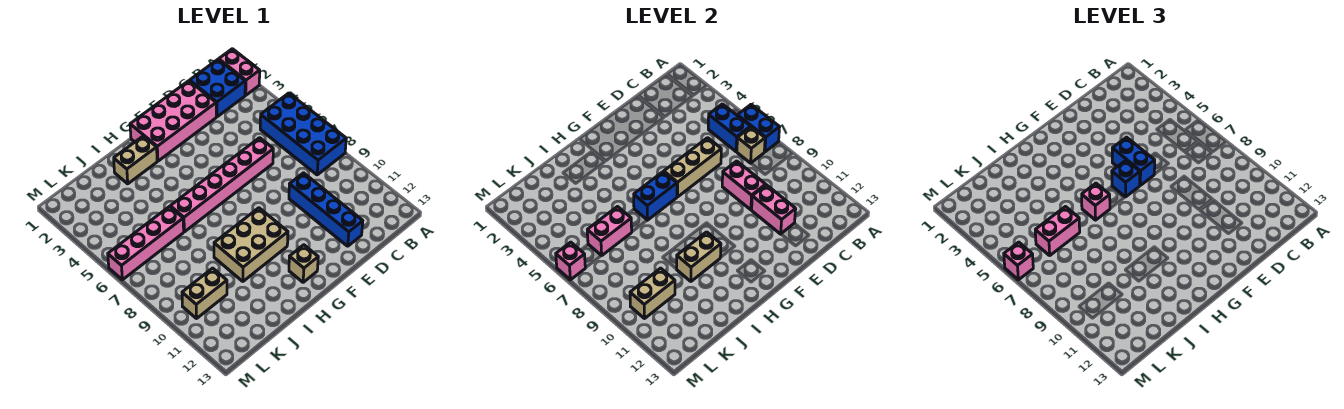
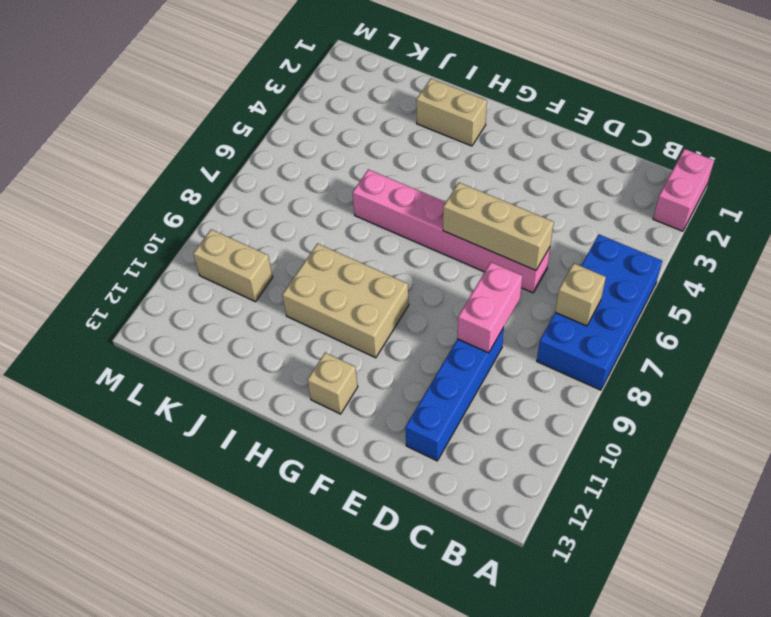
none -> blue brick B1:C2 level 1
none -> pink brick D1:G2 level 1
none -> pink brick J6:M6 level 1

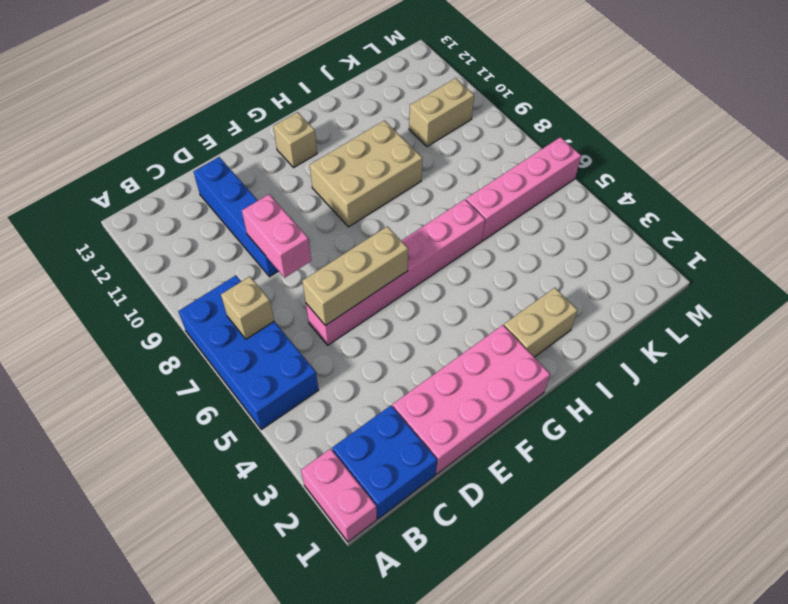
none -> blue brick A6:A7 level 2
none -> blue brick B5:B6 level 2
none -> pink brick D10:D11 level 2

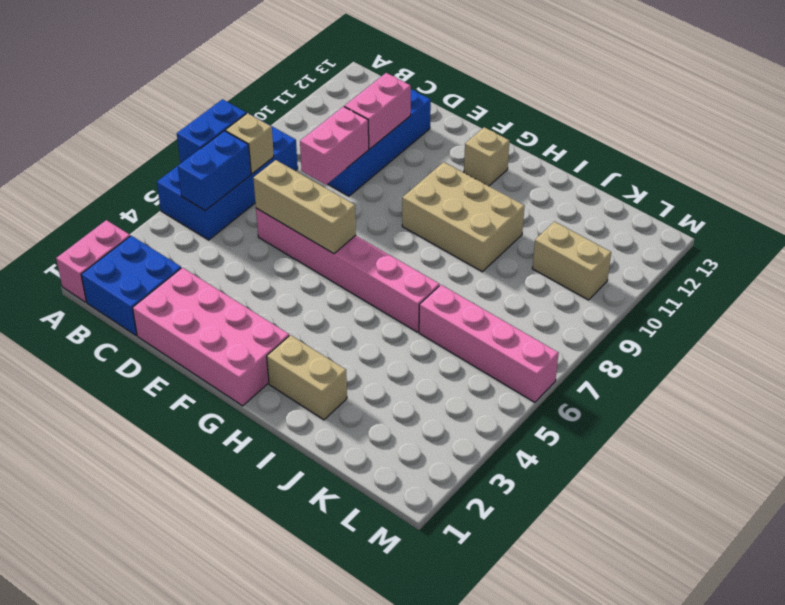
none -> blue brick G6:H6 level 2
none -> tan brick H10:I10 level 2
none -> pink brick J6:K6 level 2

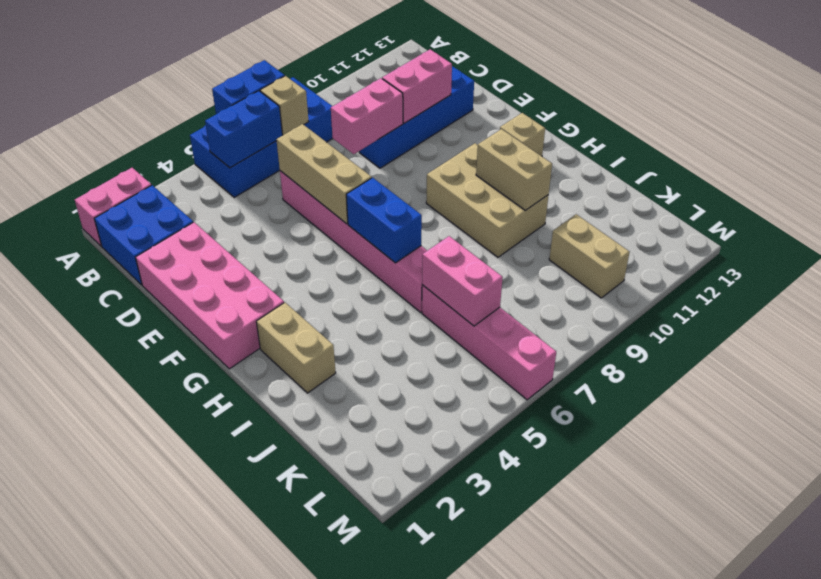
none -> tan brick K10:L10 level 2
none -> pink brick M6 level 2
none -> blue brick E5:E6 level 3

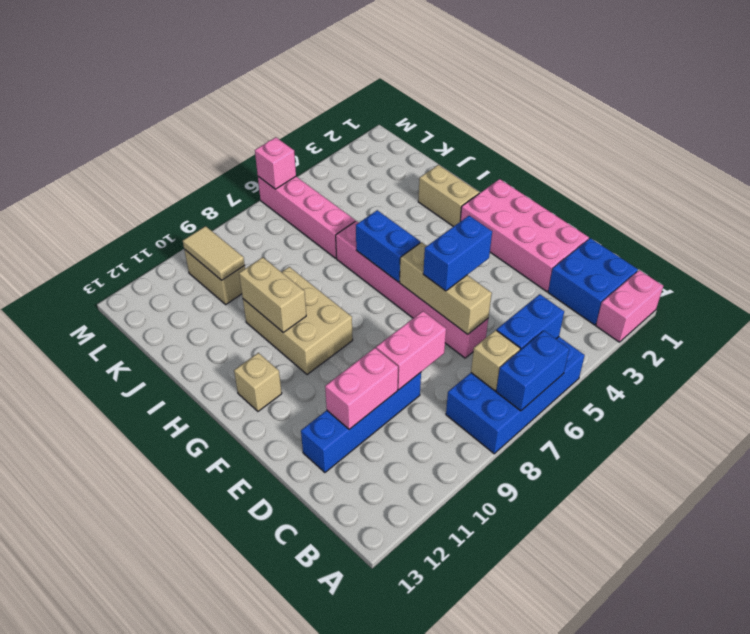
tan tile K10:L10 level 2 -> tan brick K10:L10 level 2
none -> pink brick J6:K6 level 2
none -> blue brick F6 level 3
none -> pink brick H6 level 3

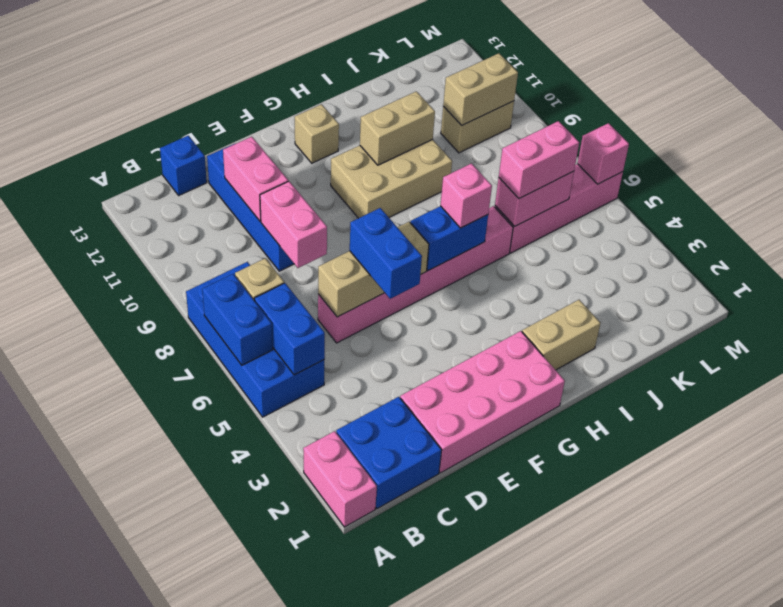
blue brick C13 level 1 -> blue brick F6 level 3
none -> pink brick M6 level 3

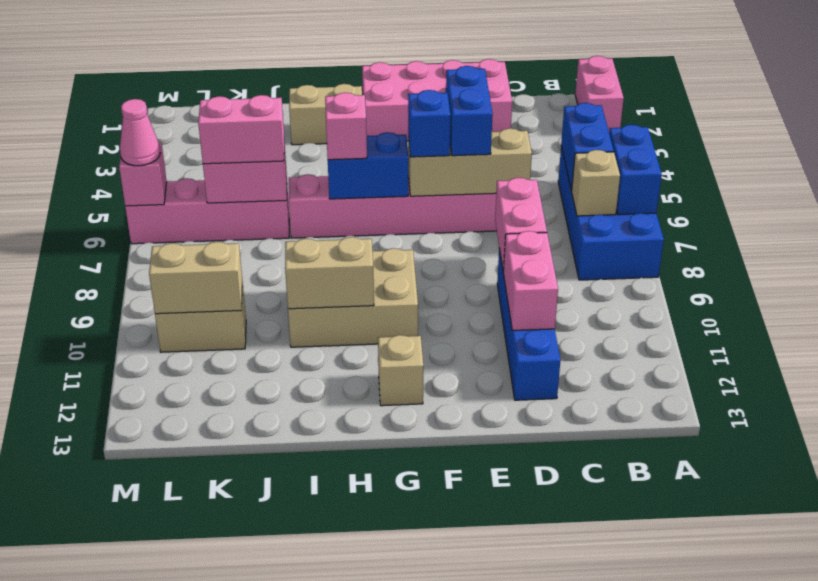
pink cone M6 level 3 -> pink brick M6 level 3
none -> blue brick B1:C2 level 1

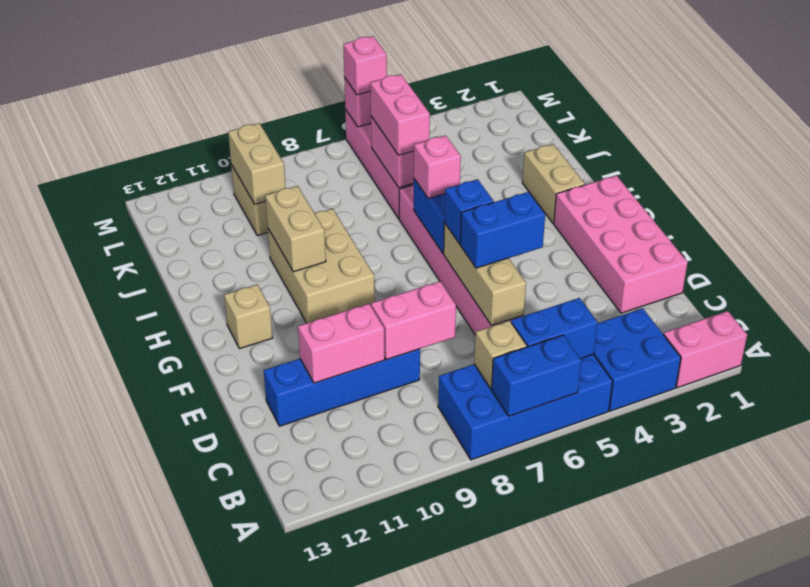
blue brick A3:B4 level 1 -> blue brick B1:C2 level 1

